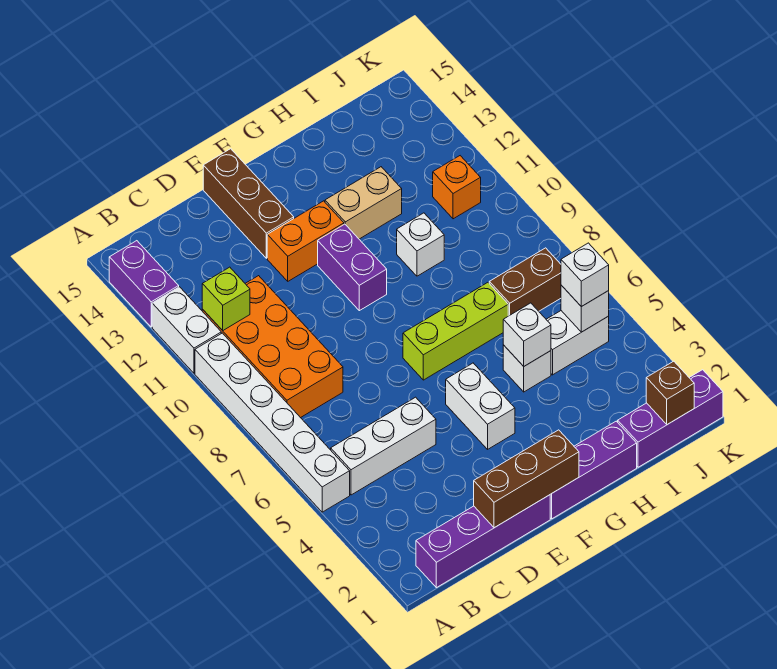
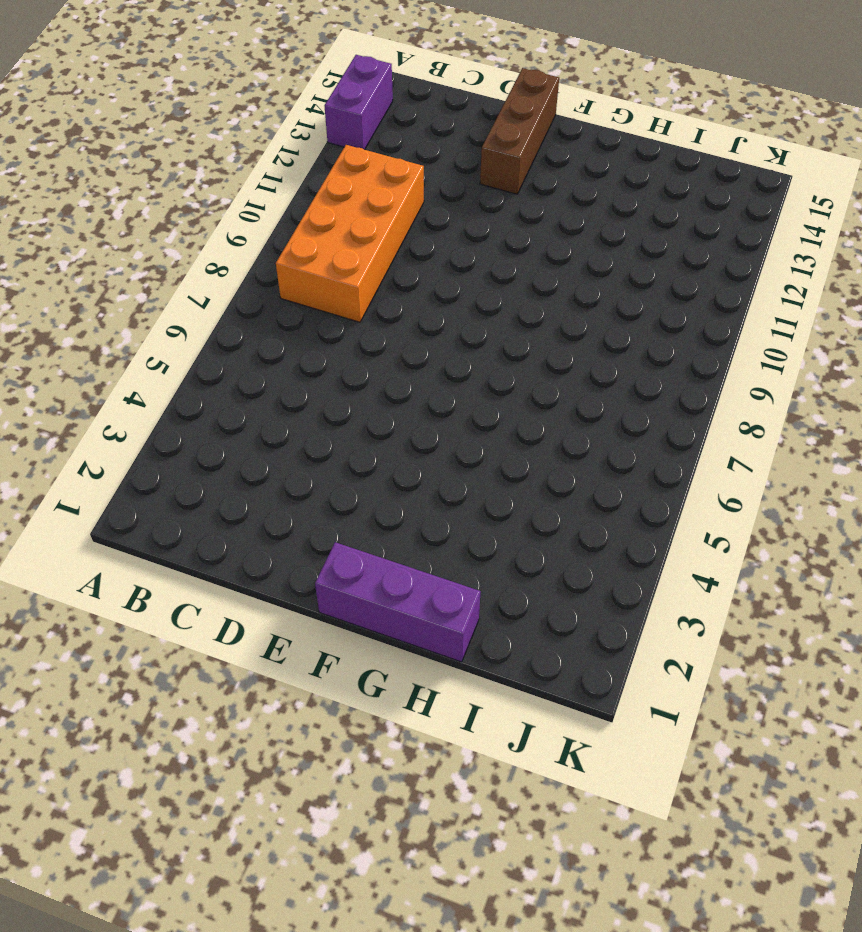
none -> white brick A5:A10 level 1
none -> white brick A11:A12 level 1
none -> purple brick B1:E1 level 1

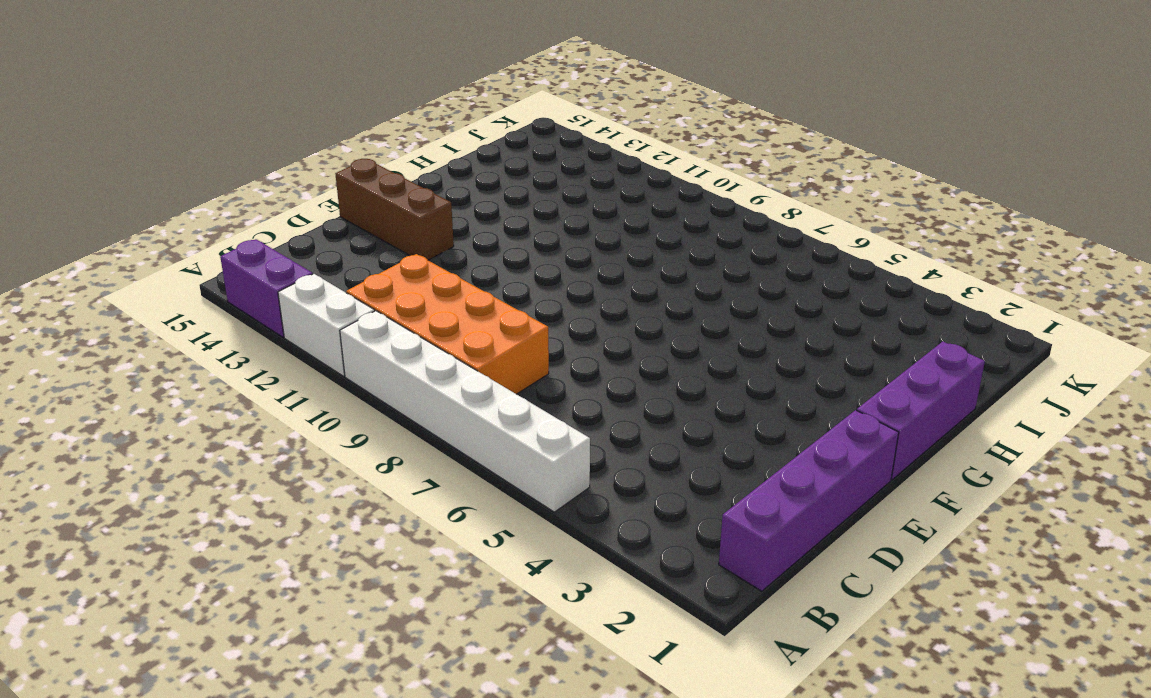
none -> white brick B5:D5 level 1
none -> orange brick E12:F12 level 1
none -> white brick F4:F5 level 1

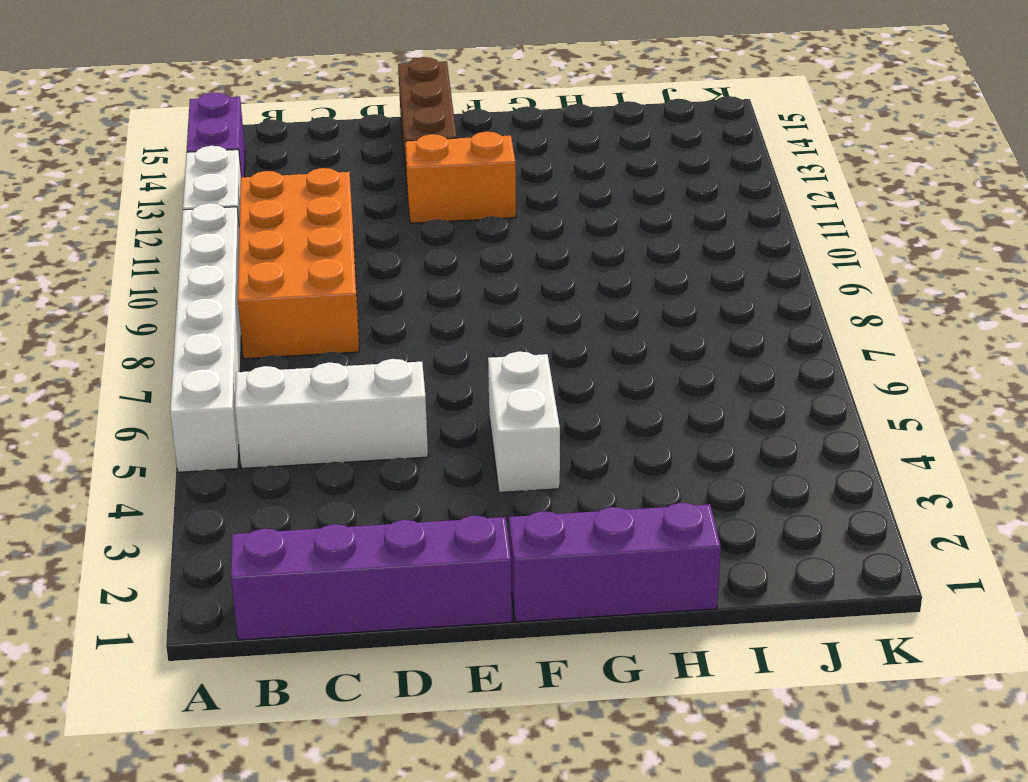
none -> lime brick F7:H7 level 1
none -> purple brick F10:F11 level 1
none -> tan brick G12:H12 level 1

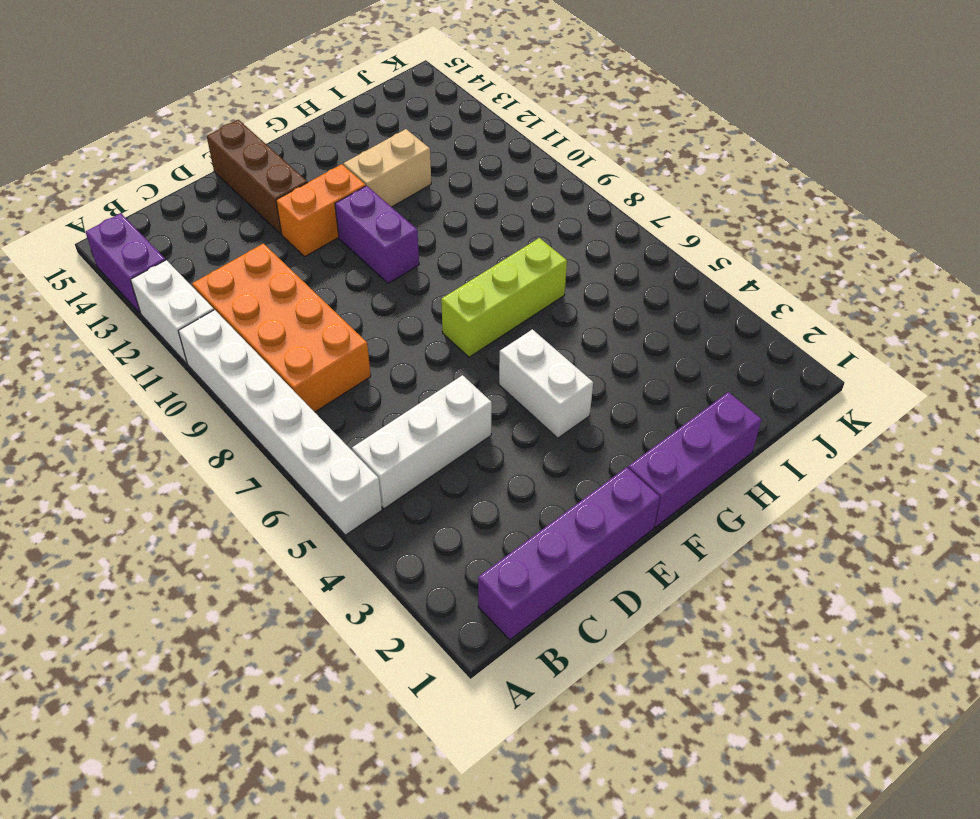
none -> white brick H5 level 1
none -> white brick H10 level 1
none -> purple brick I1:K1 level 1

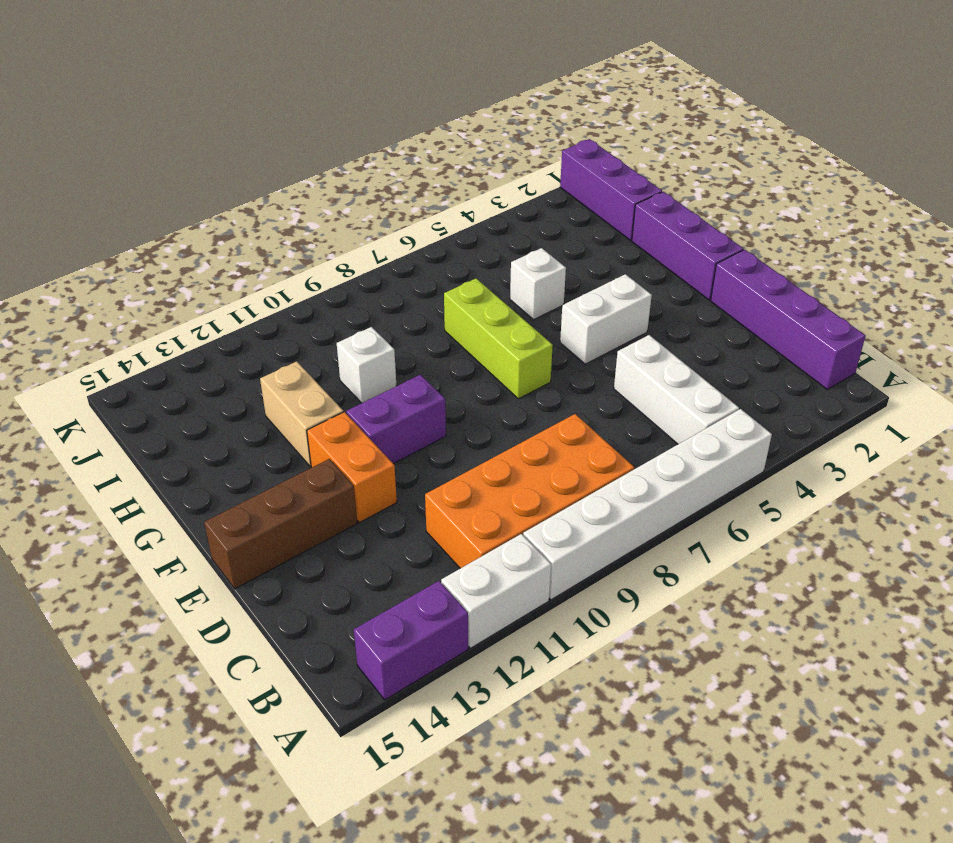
none -> white brick I5:J5 level 1
none -> brown brick I7:J7 level 1
none -> orange brick J11 level 1

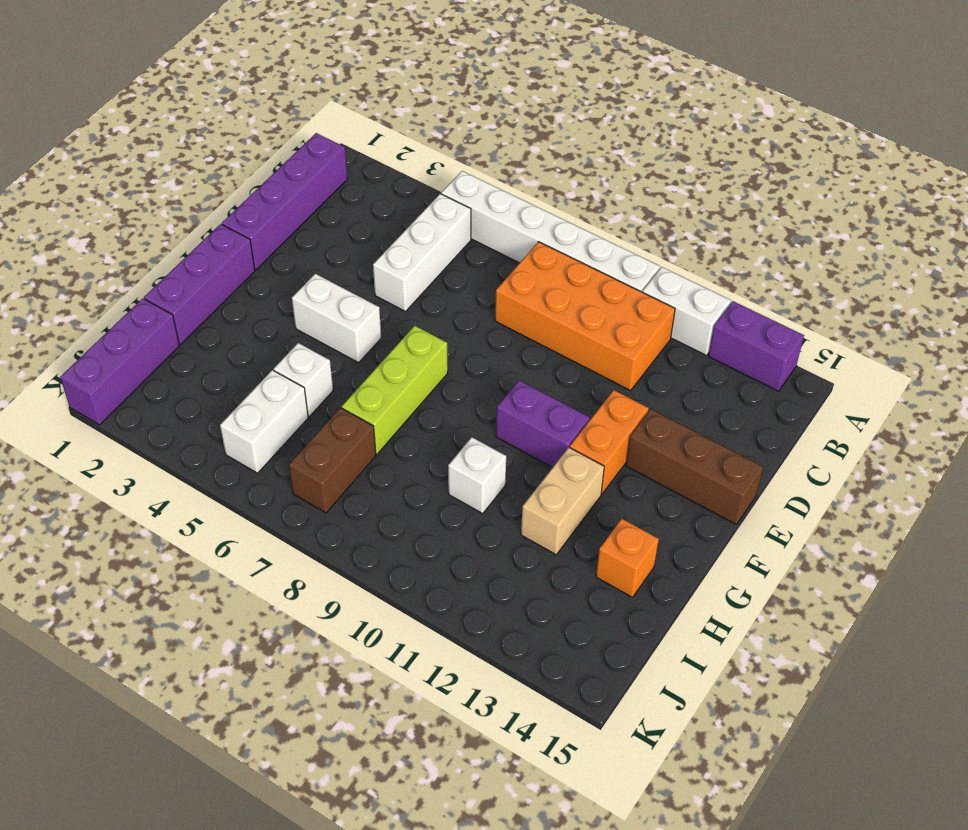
orange brick H14 level 1 -> orange brick J11 level 1
none -> lime brick B11 level 2
none -> brown brick D1:F1 level 2
none -> white brick H5 level 2

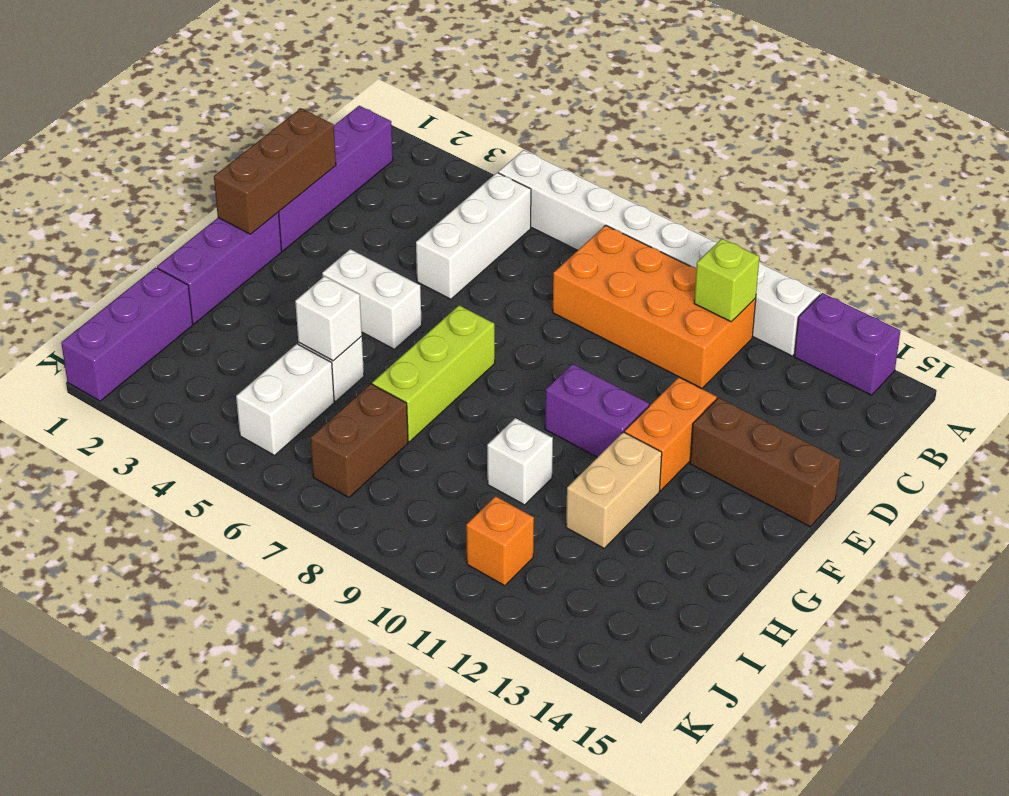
none -> brown brick J1 level 2
none -> white brick J5 level 2
none -> white brick J5 level 3

